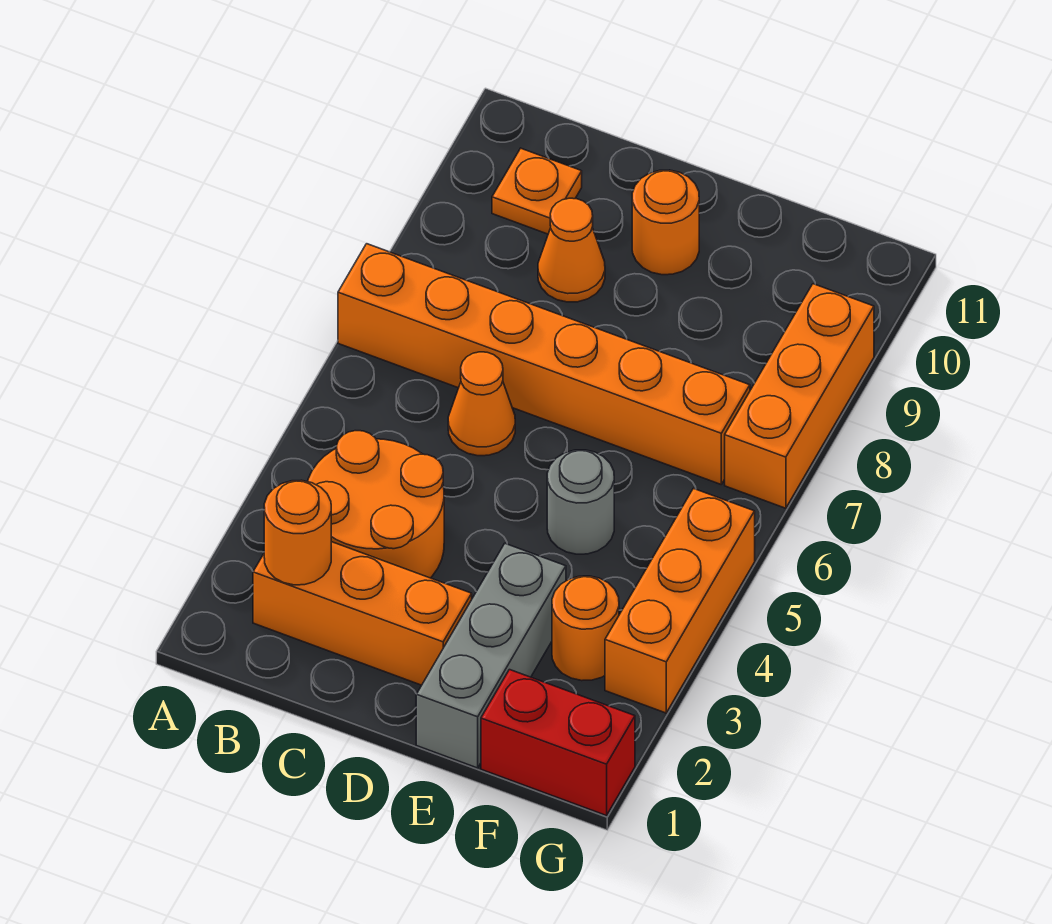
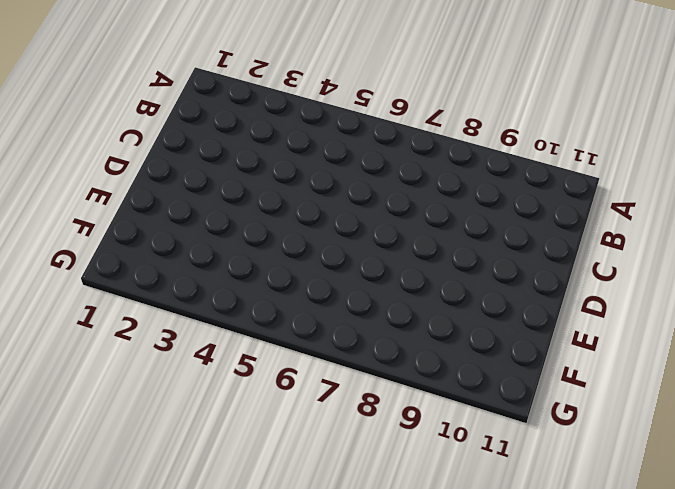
none -> orange brick A7:F7 level 1
none -> orange brick B2:D2 level 1
none -> orange round brick B3:C4 level 1

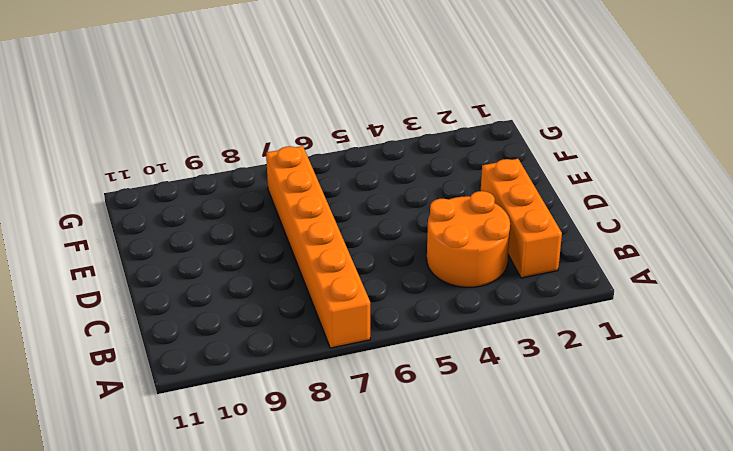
none -> orange plate B10 level 1
none -> orange cone C6 level 1
none -> orange cone C9 level 1

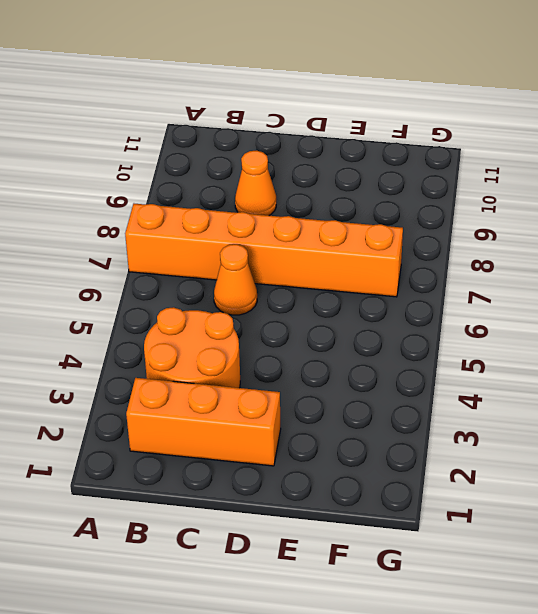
none -> orange plate B10 level 1
none -> orange round brick D10 level 1
none -> grey brick E1:E3 level 1

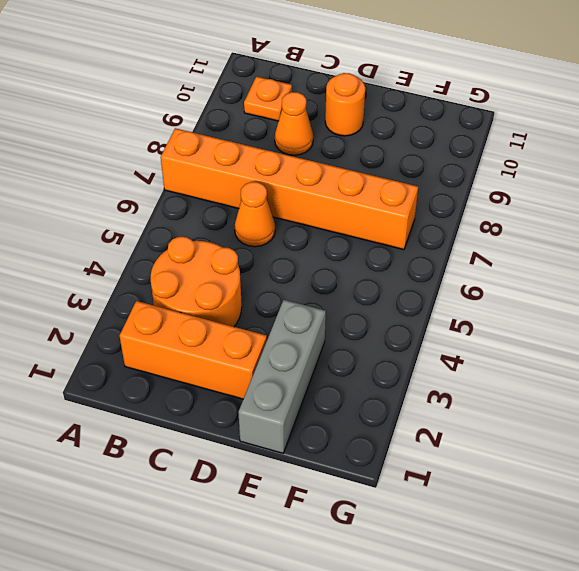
none -> grey round brick E5 level 1
none -> red brick F1:G1 level 1
none -> orange round brick F3 level 1

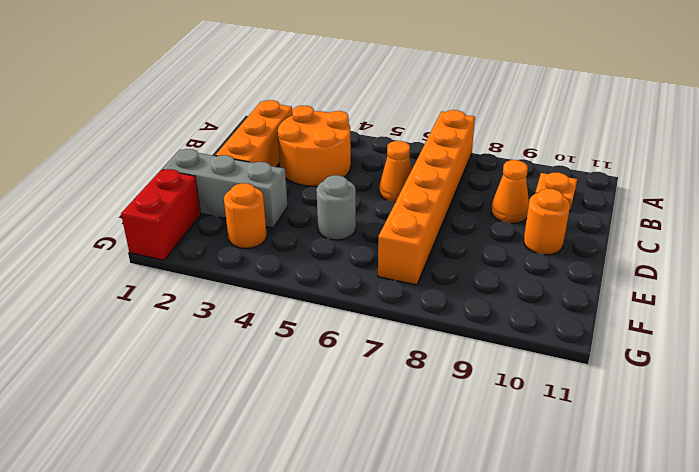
none -> orange brick G3:G5 level 1
none -> orange brick G7:G9 level 1
none -> orange round brick B2 level 2

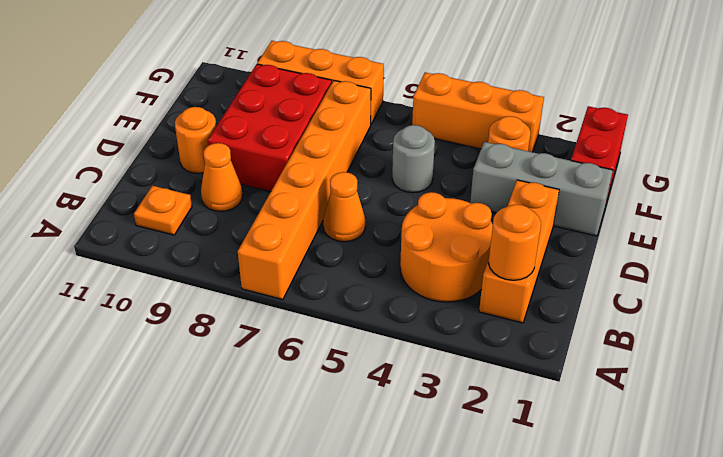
red brick D8:F9 level 1 -> none

